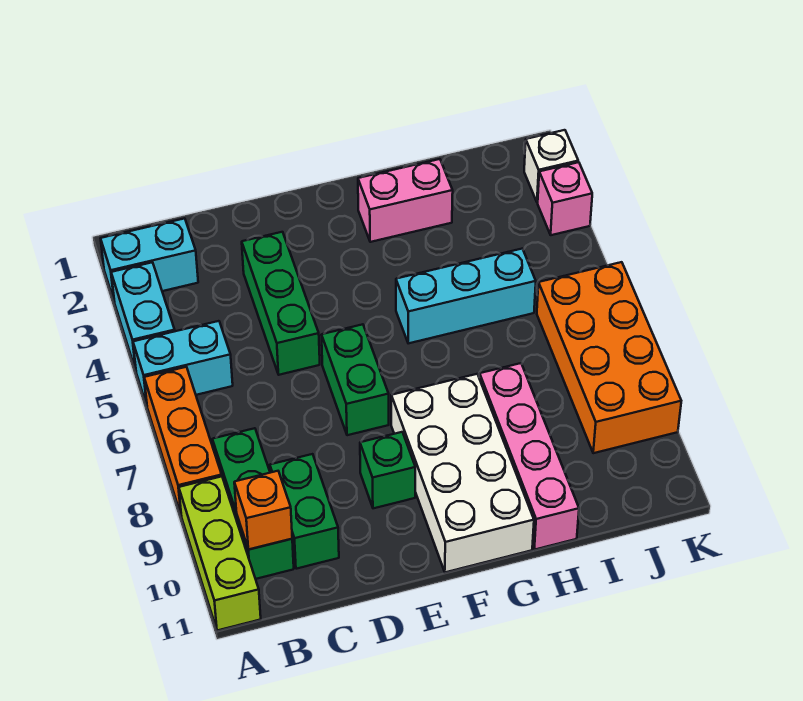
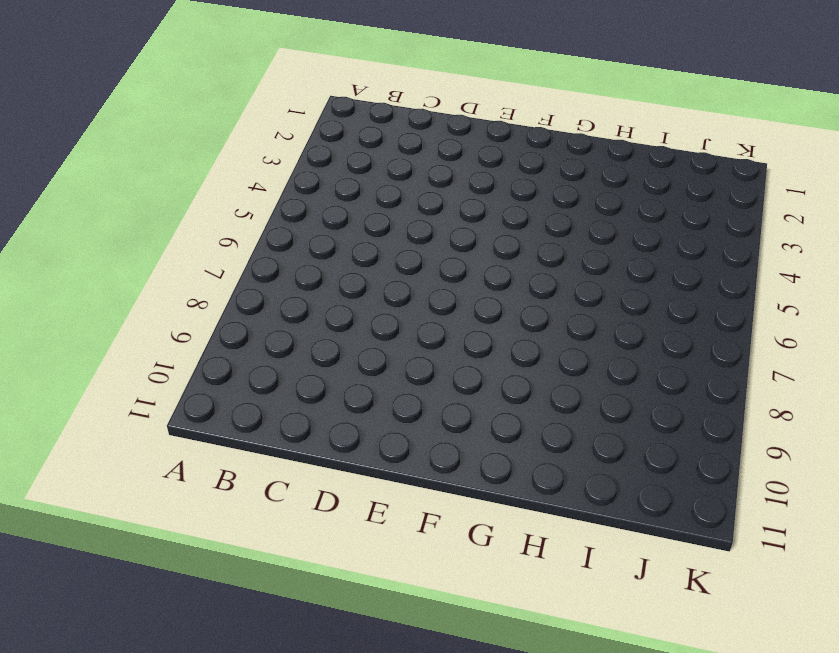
none -> cyan brick A2:B2 level 1
none -> cyan brick A3:A4 level 1
none -> cyan brick A5:B5 level 1

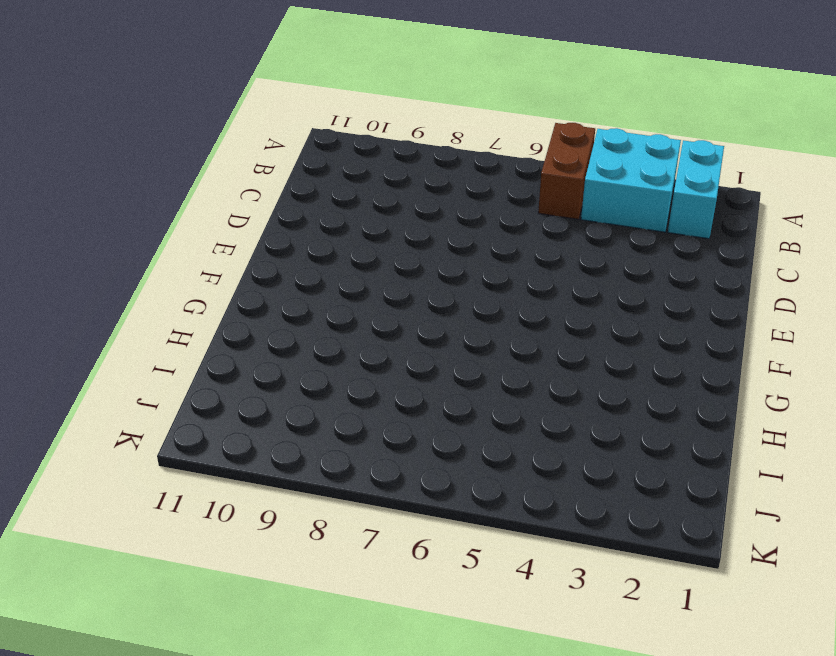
cyan brick A3:B4 level 1 -> cyan brick A3:A4 level 1
brown brick A5:B5 level 1 -> cyan brick A5:B5 level 1
none -> orange brick A6:A8 level 1
none -> lime brick A9:A11 level 1
none -> green brick B8:B10 level 1

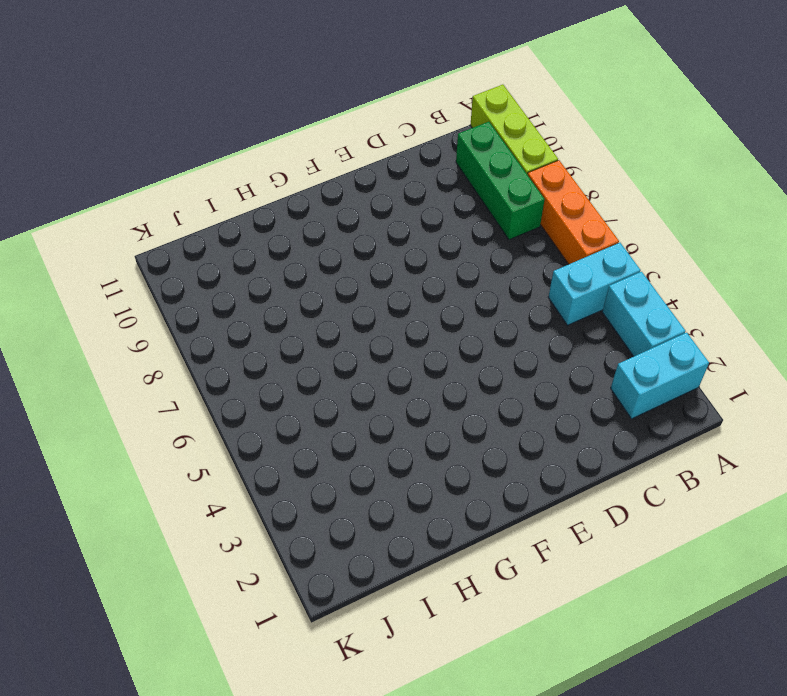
none -> green brick C9:C10 level 1
none -> green brick D3:D5 level 1
none -> green brick E6:E7 level 1

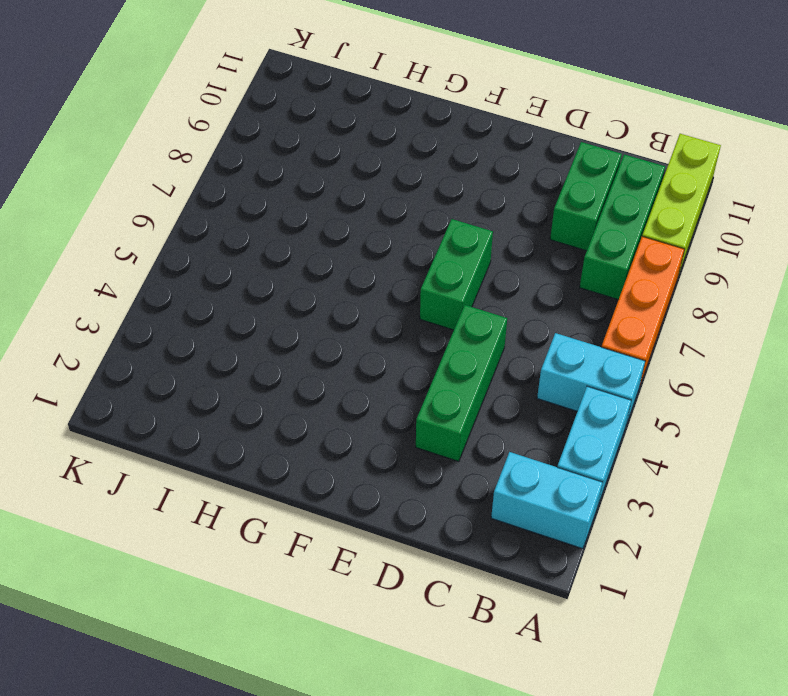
none -> green brick E9 level 1
none -> white brick F8:G11 level 1
none -> pink brick G2:H2 level 1

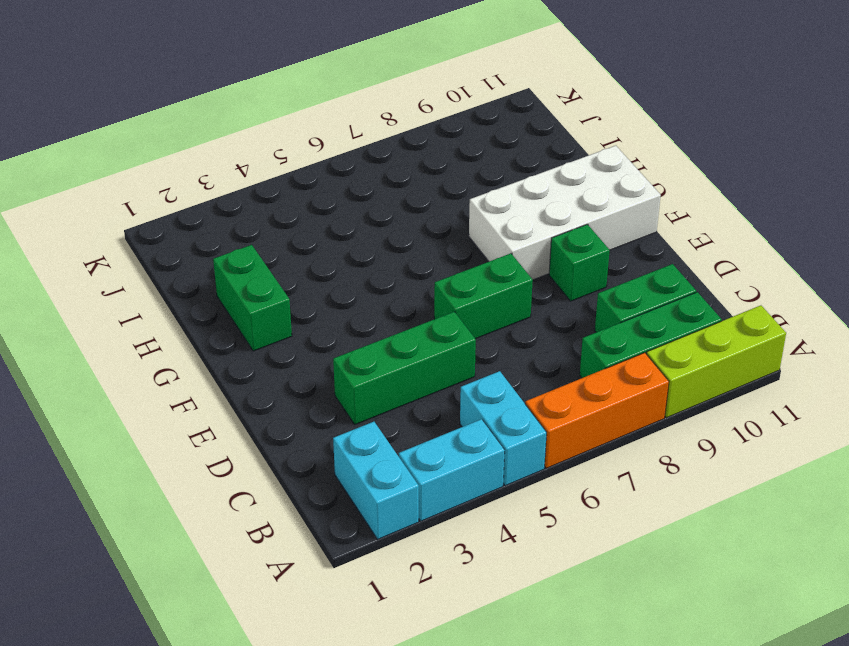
green brick G2:H2 level 1 -> pink brick G2:H2 level 1
none -> cyan brick G5:I5 level 1
none -> pink brick H8:H11 level 1
none -> orange brick J6:K9 level 1

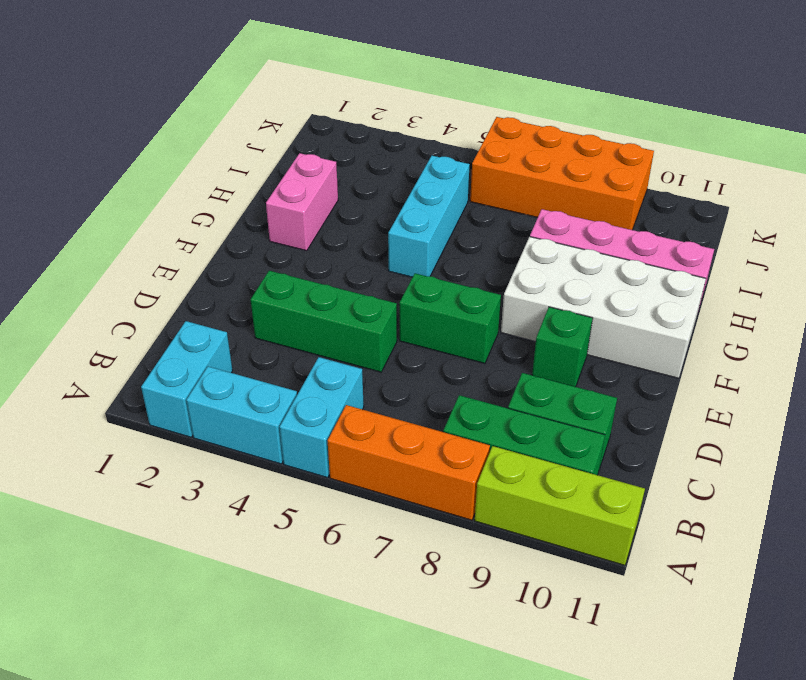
none -> white brick K2 level 1
none -> pink brick K3 level 1
none -> orange brick B10 level 2

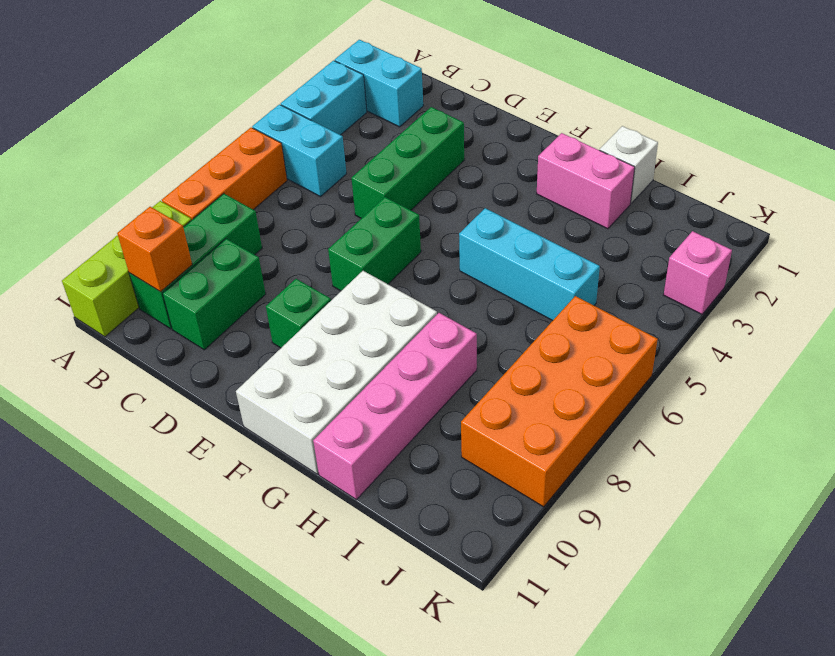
white brick H1 level 1 -> white brick K2 level 1

